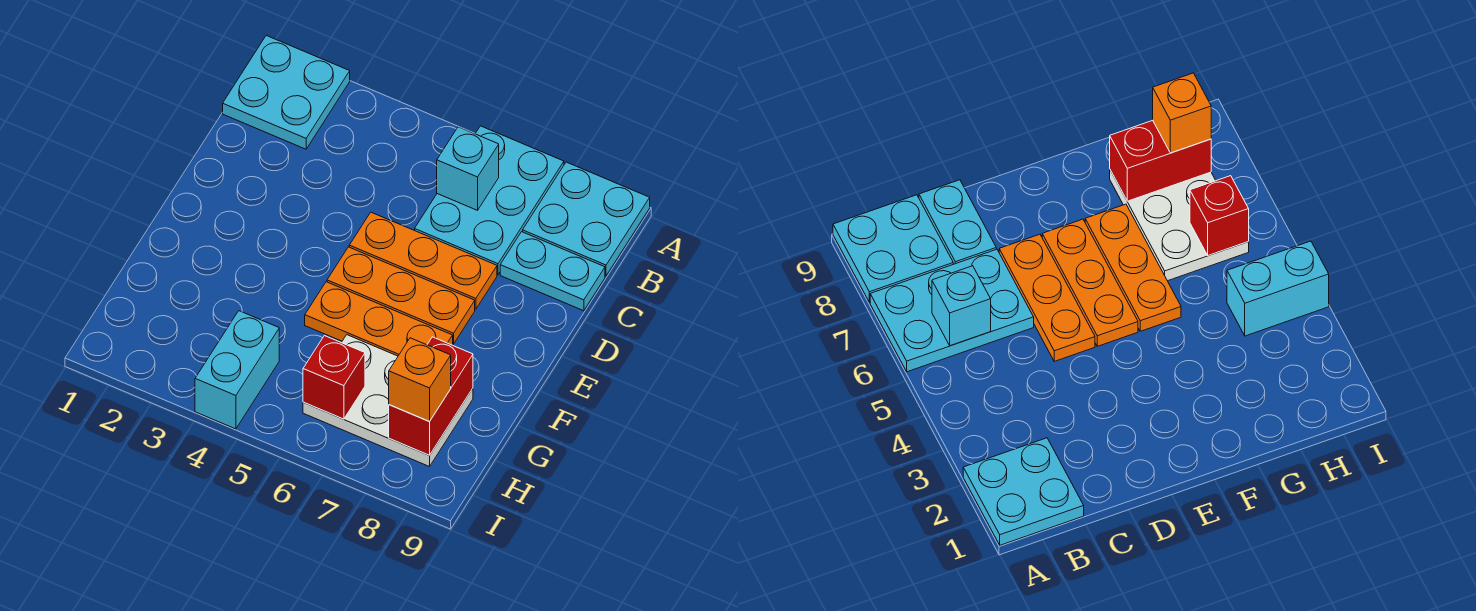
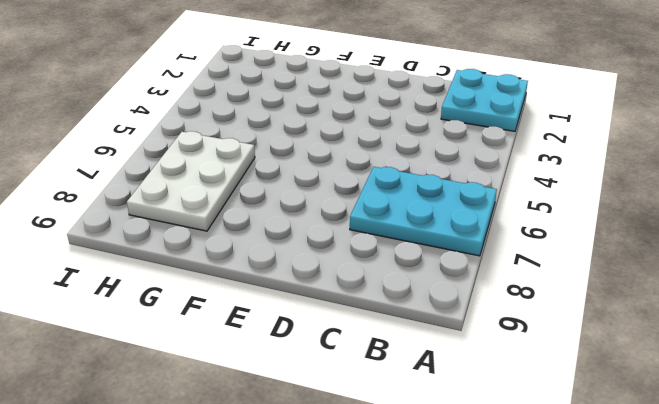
none -> cyan plate A8:B9 level 1
none -> cyan plate C8:C9 level 1
none -> orange plate D5:D7 level 1

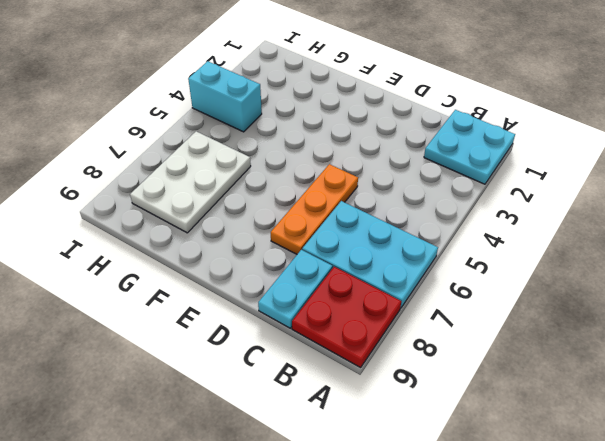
red plate A8:B9 level 1 -> cyan plate A8:B9 level 1
none -> orange plate E5:E7 level 1
none -> orange plate F5:F7 level 1
none -> cyan brick B6 level 2

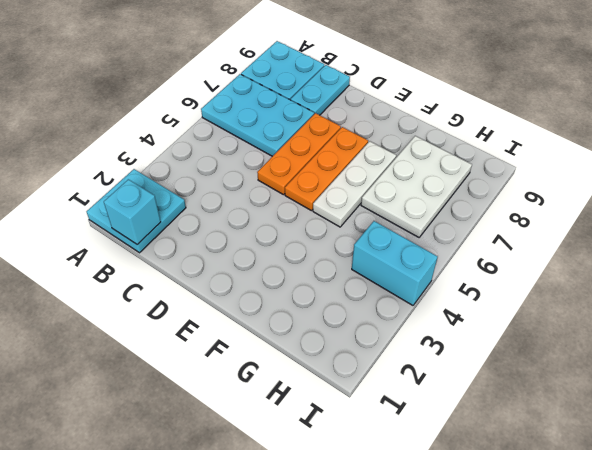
cyan brick B1 level 2 -> cyan brick B6 level 2
white plate F5:F7 level 1 -> orange plate F5:F7 level 1
none -> red brick G8:H8 level 2
none -> red brick H6 level 2
none -> orange brick H8 level 3

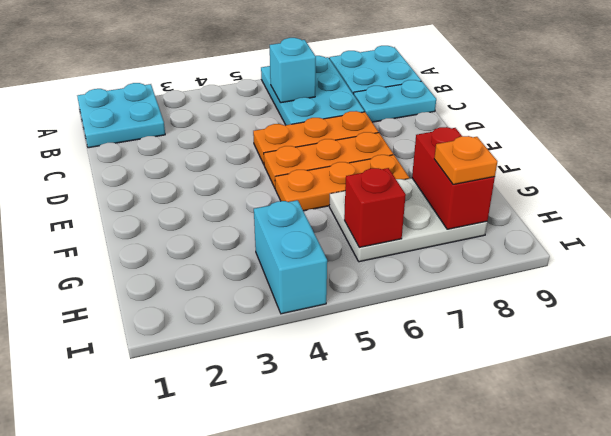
orange plate H8 level 3 -> orange brick H8 level 3

